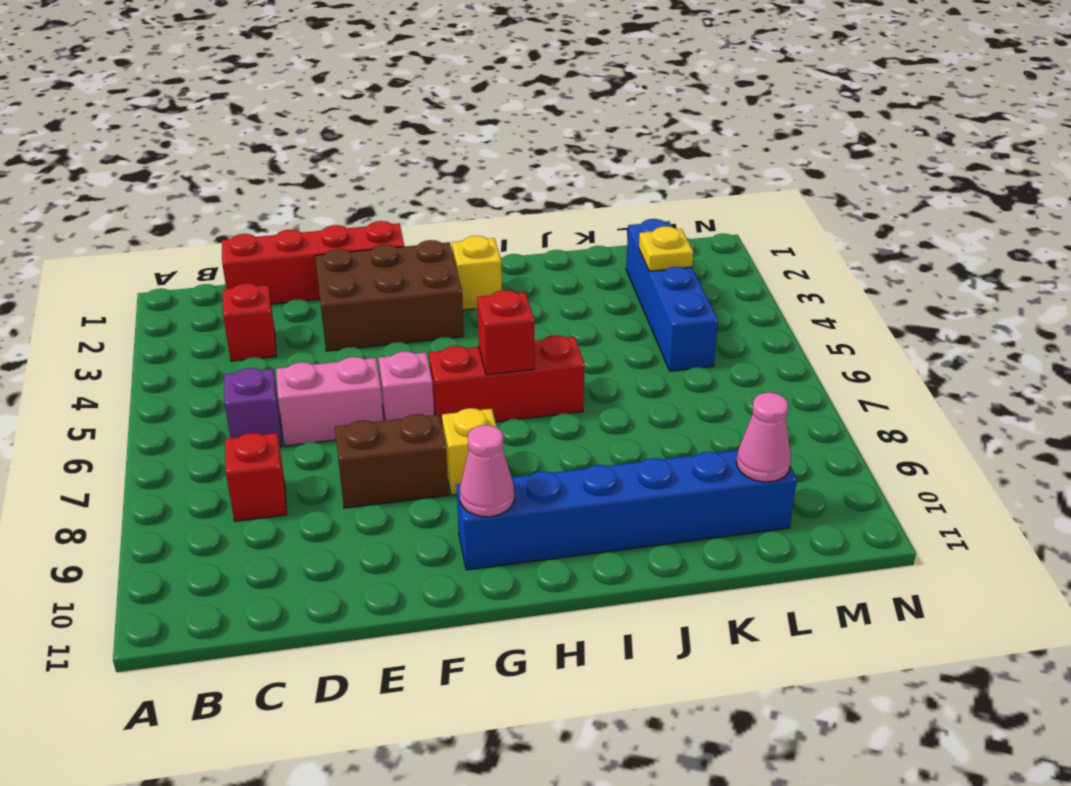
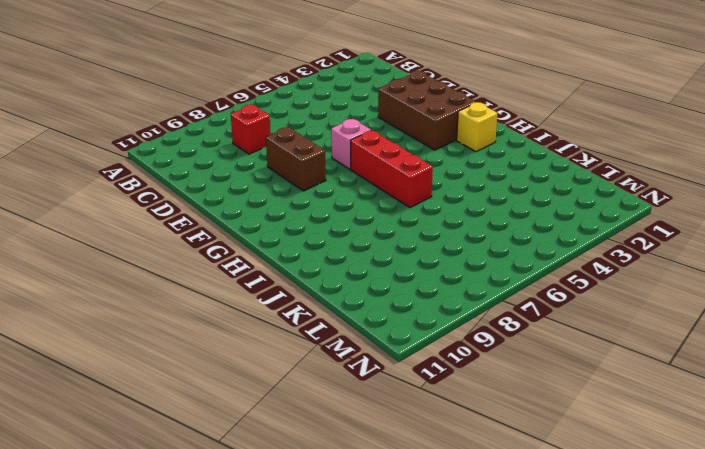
none -> red brick C1:F1 level 1
none -> red brick C3 level 1
none -> purple brick C6 level 1

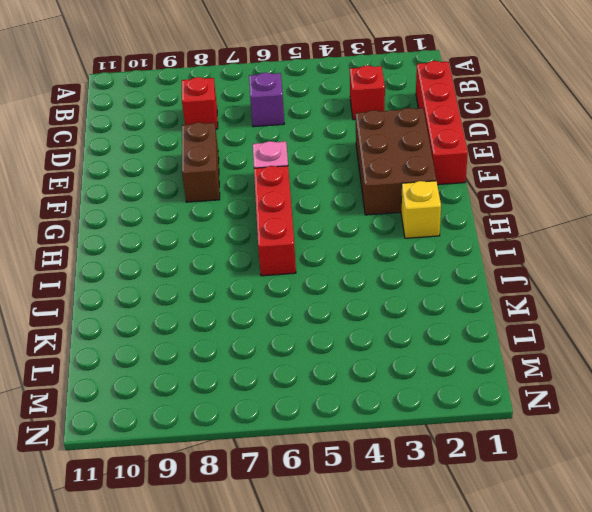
none -> pink brick D6:E6 level 1
none -> yellow brick G8 level 1
none -> blue brick G10:L10 level 1

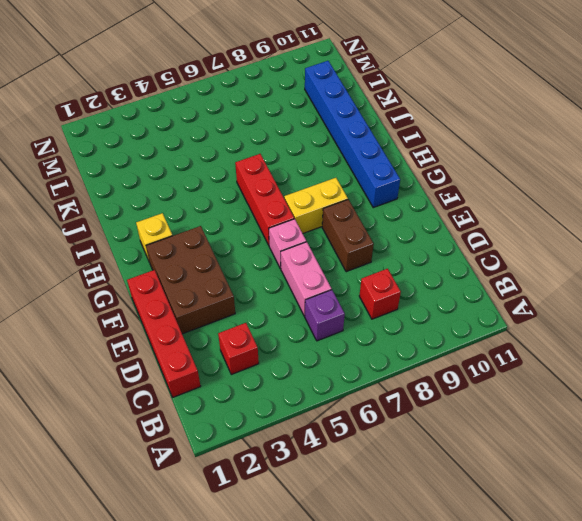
yellow brick G7:G8 level 1 -> yellow brick G8 level 1
none -> blue brick L2:L5 level 1
none -> pink cone G10 level 2
none -> red brick H6 level 2

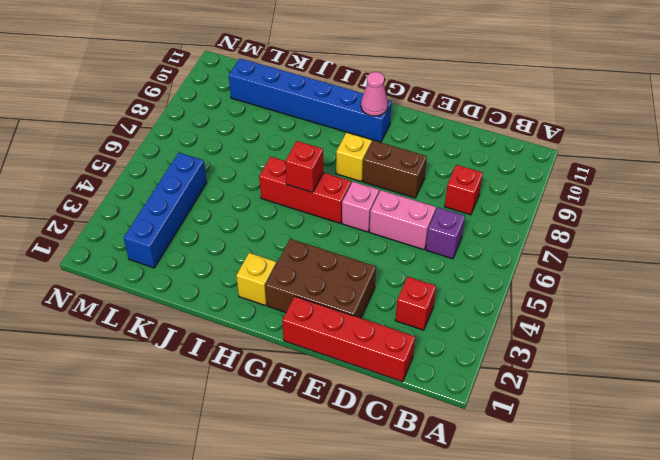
none -> yellow plate L3 level 2
none -> pink cone L10 level 2

